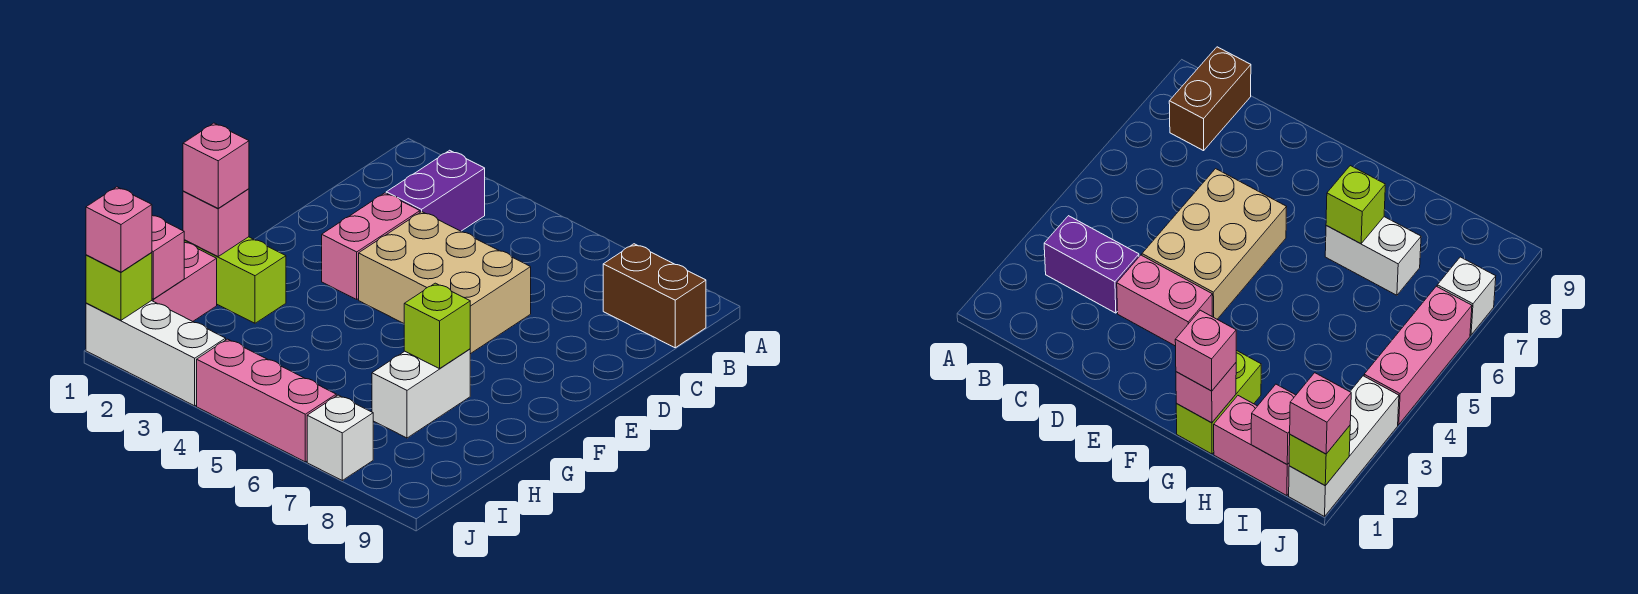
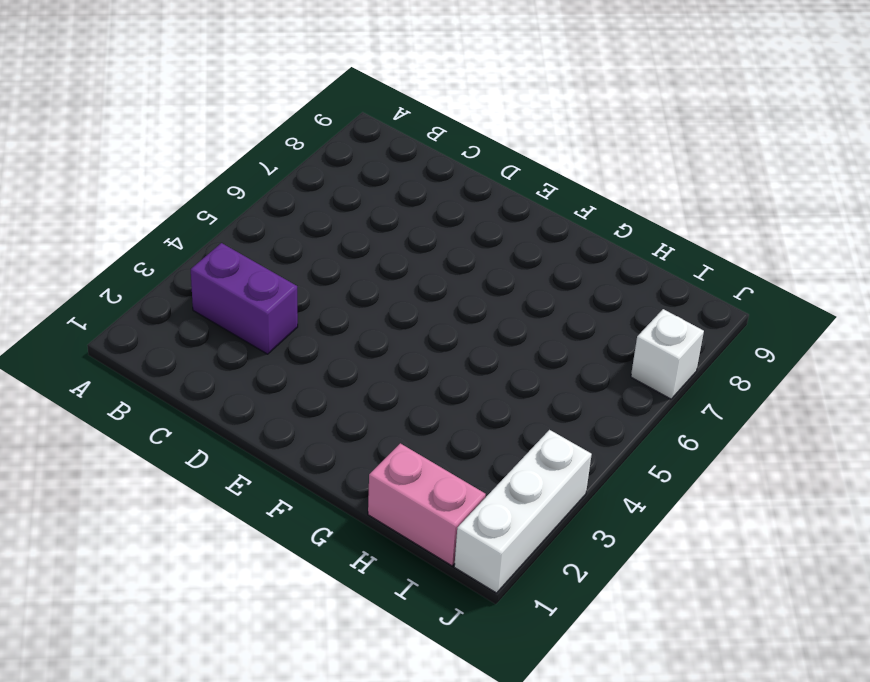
none -> brown brick B8:B9 level 1
none -> pink brick D3:E3 level 1
none -> tan brick D4:E6 level 1

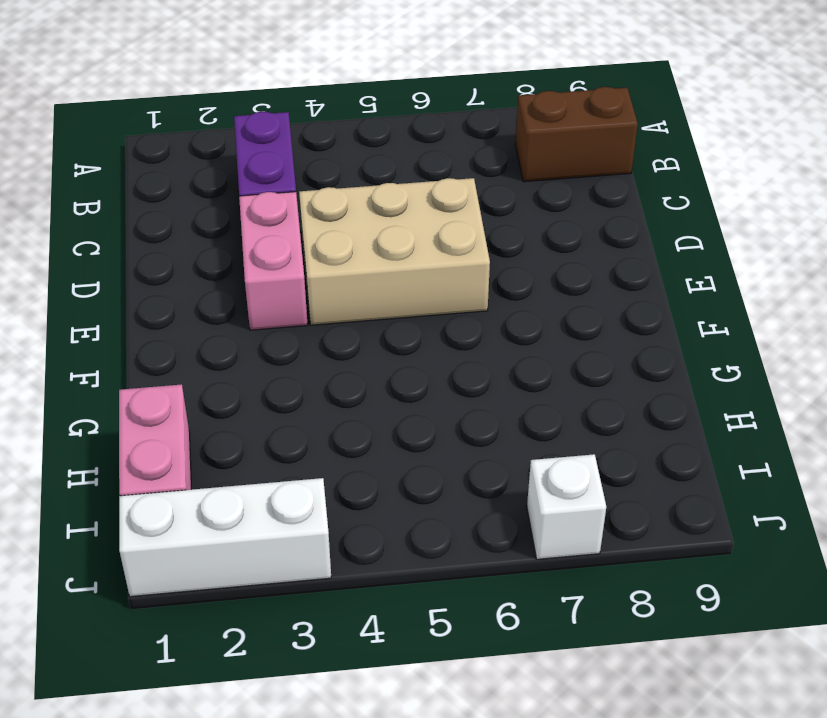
none -> lime brick G1:G2 level 1
none -> white brick G7:H7 level 1
none -> pink brick J4:J6 level 1

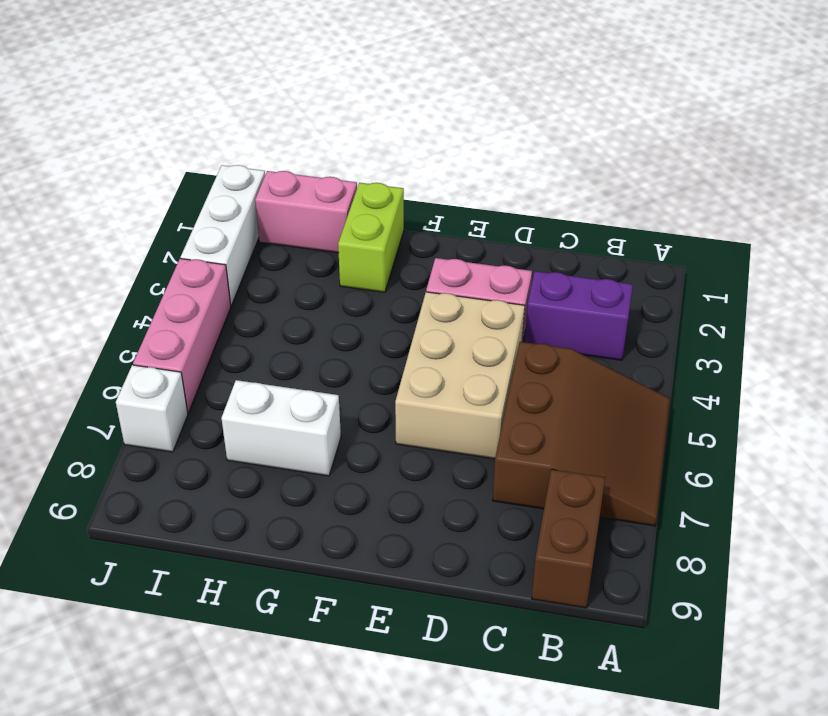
brown slope A5:C7 level 1 top C -> none
none -> pink brick G1 level 2
none -> lime brick G7 level 2
none -> pink brick I1 level 2

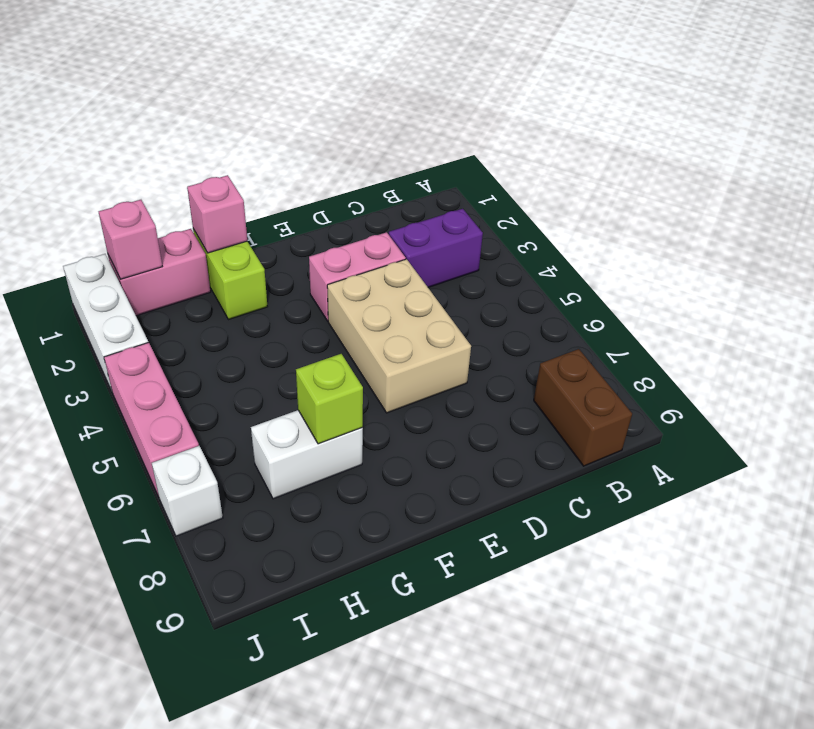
none -> lime brick J1 level 2
none -> pink brick G1 level 3
none -> pink brick J1 level 3

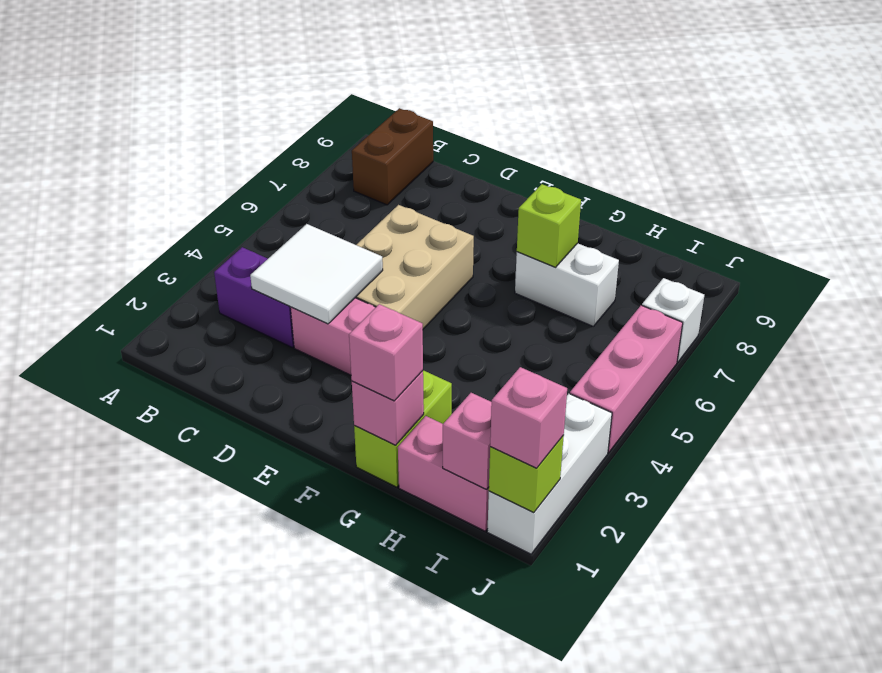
white tile C3:D4 level 2 -> none

